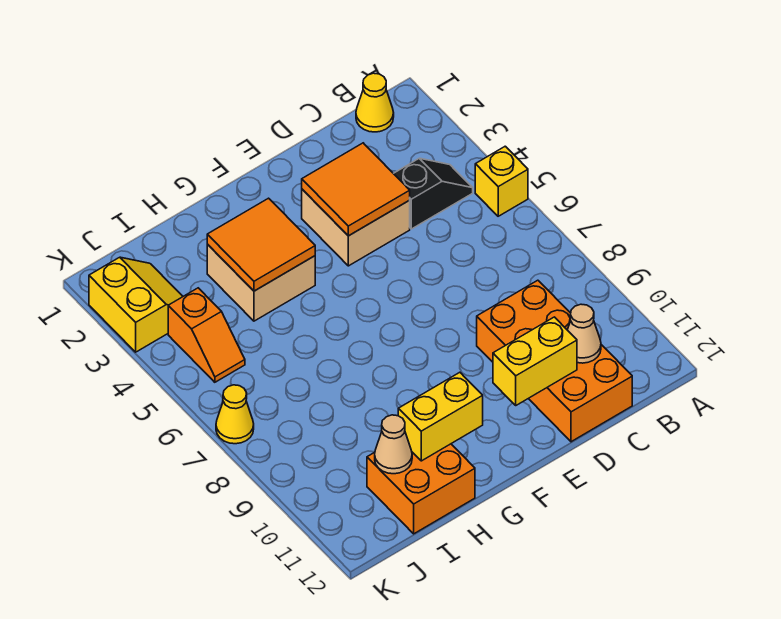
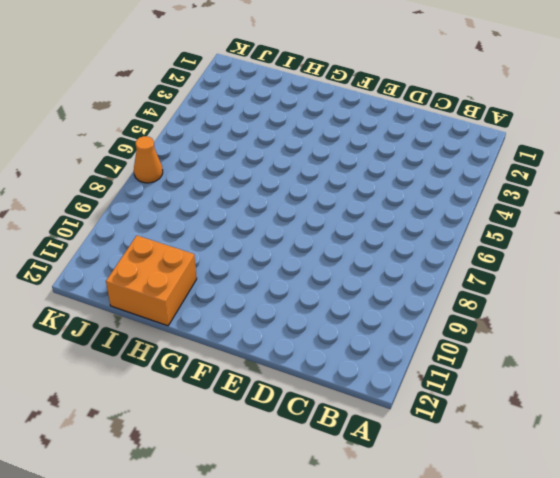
orange cone K7 level 1 -> yellow cone K7 level 1
none -> yellow brick A5 level 1
none -> yellow cone B1 level 1
none -> black slope B4:C4 level 1 top C

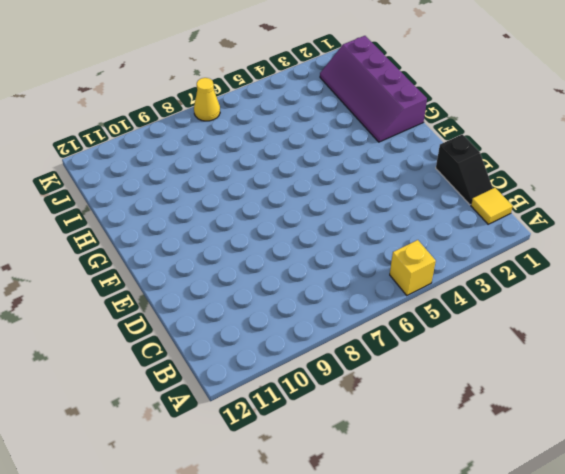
yellow tile B1 level 1 -> yellow cone B1 level 1
black slope C1:D1 level 1 top D -> black slope B4:C4 level 1 top C
purple slope G1:J2 level 1 top 1 -> yellow slope J2:K3 level 1 top K
none -> orange brick C9:D12 level 1
none -> tan brick D3:E4 level 1
none -> tan brick G3:H4 level 1

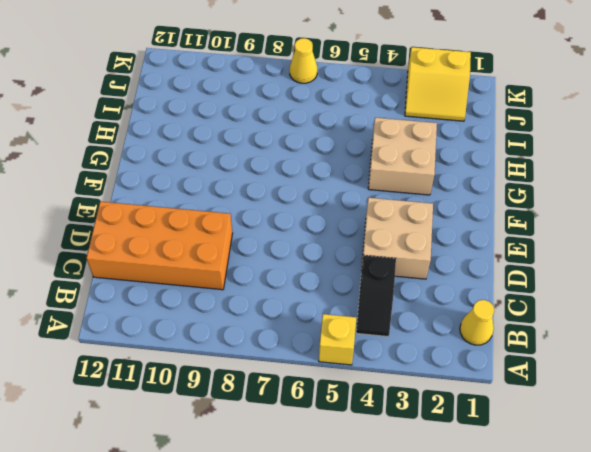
none -> orange brick H11:I12 level 1
none -> orange slope J4:J5 level 1 top 4
none -> tan cone C11 level 2

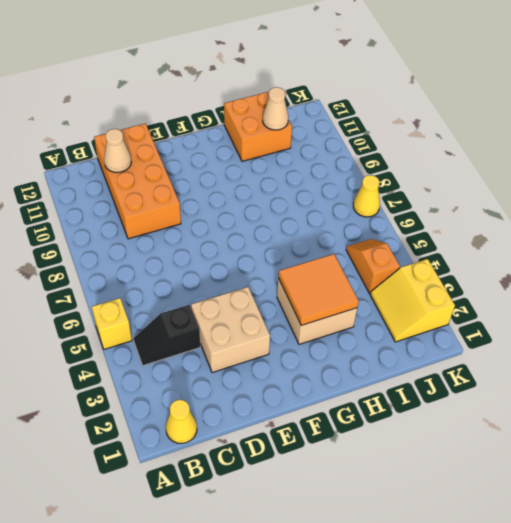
none -> orange tile D3:E4 level 2
none -> yellow brick D11:E11 level 2
none -> yellow brick G11:H11 level 2

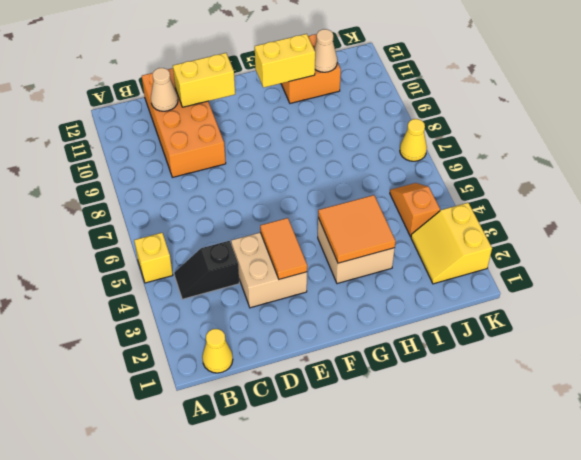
orange tile E3:E4 level 2 -> orange tile D3:E4 level 2

